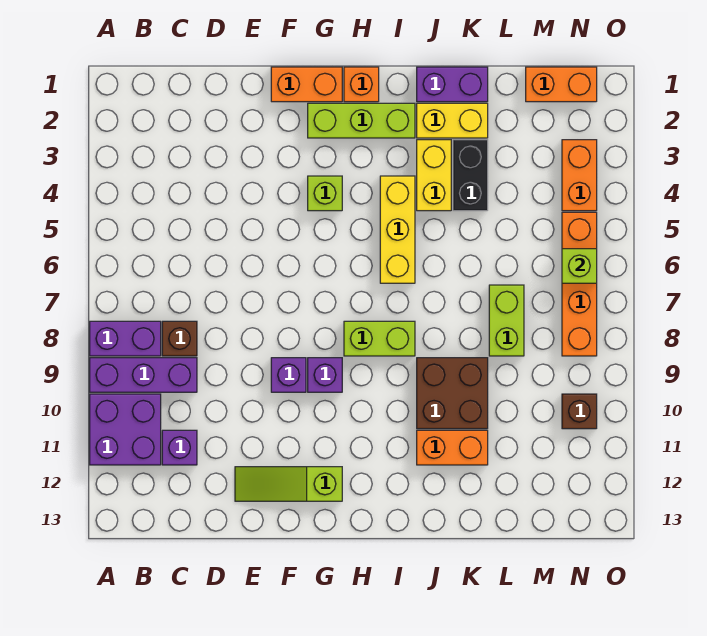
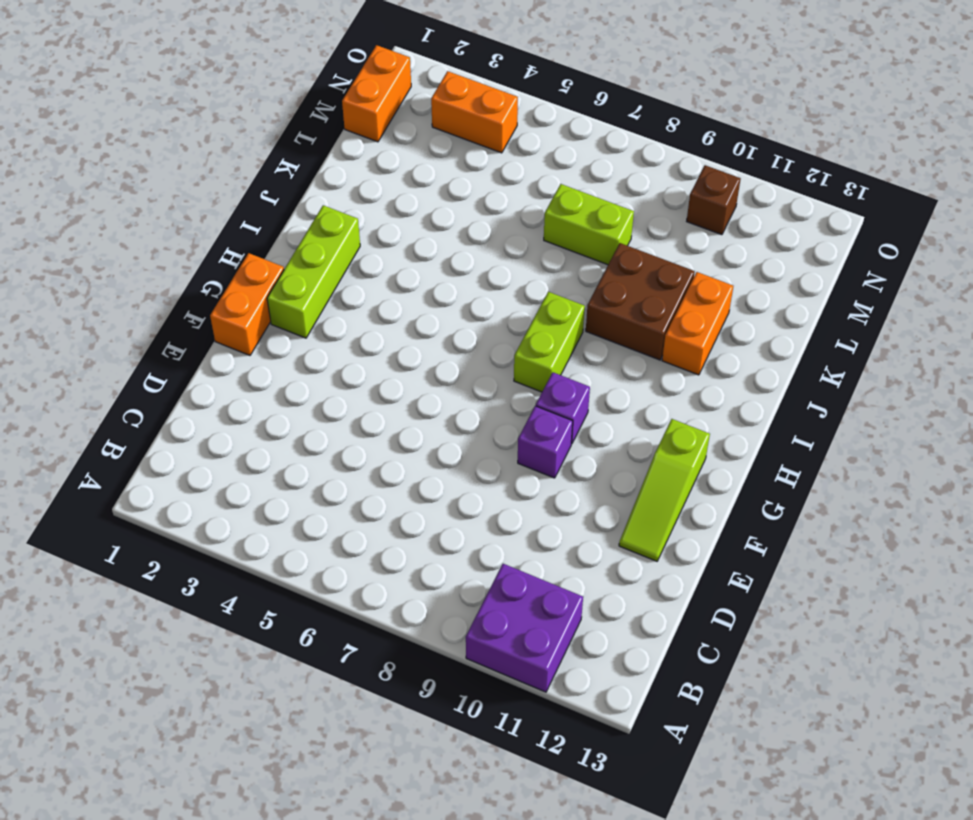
none -> purple brick A8:B8 level 1
none -> purple brick A9:C9 level 1
none -> brown brick C8 level 1

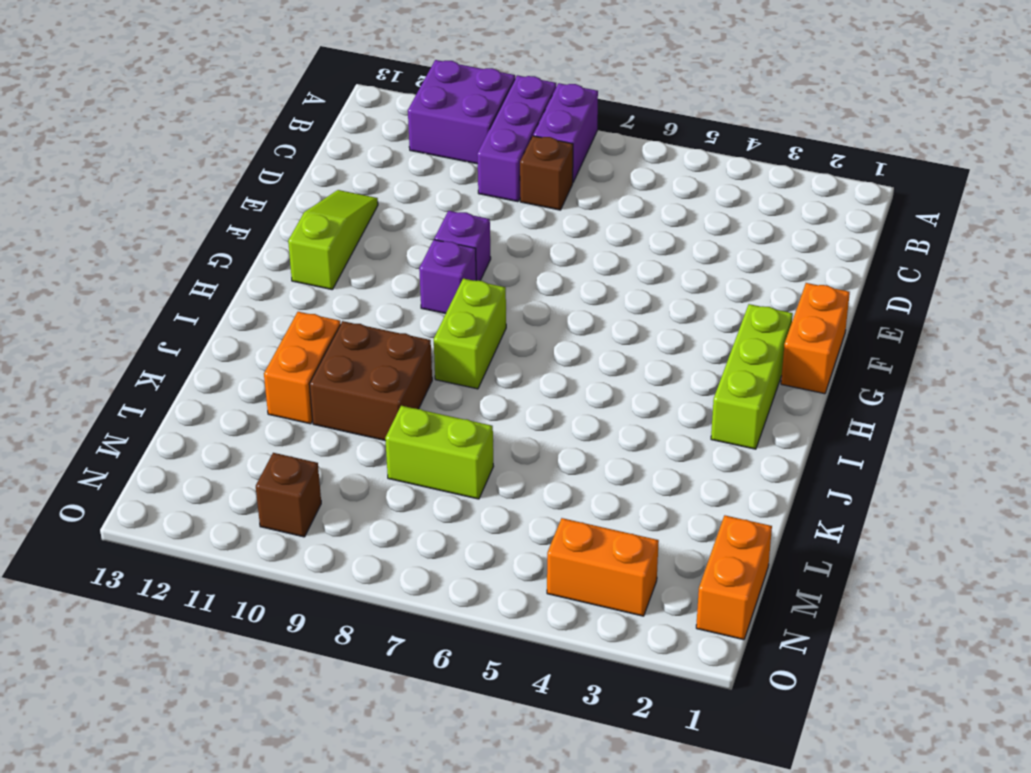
none -> purple brick C11 level 1
none -> lime brick G4 level 1
none -> orange brick H1 level 1

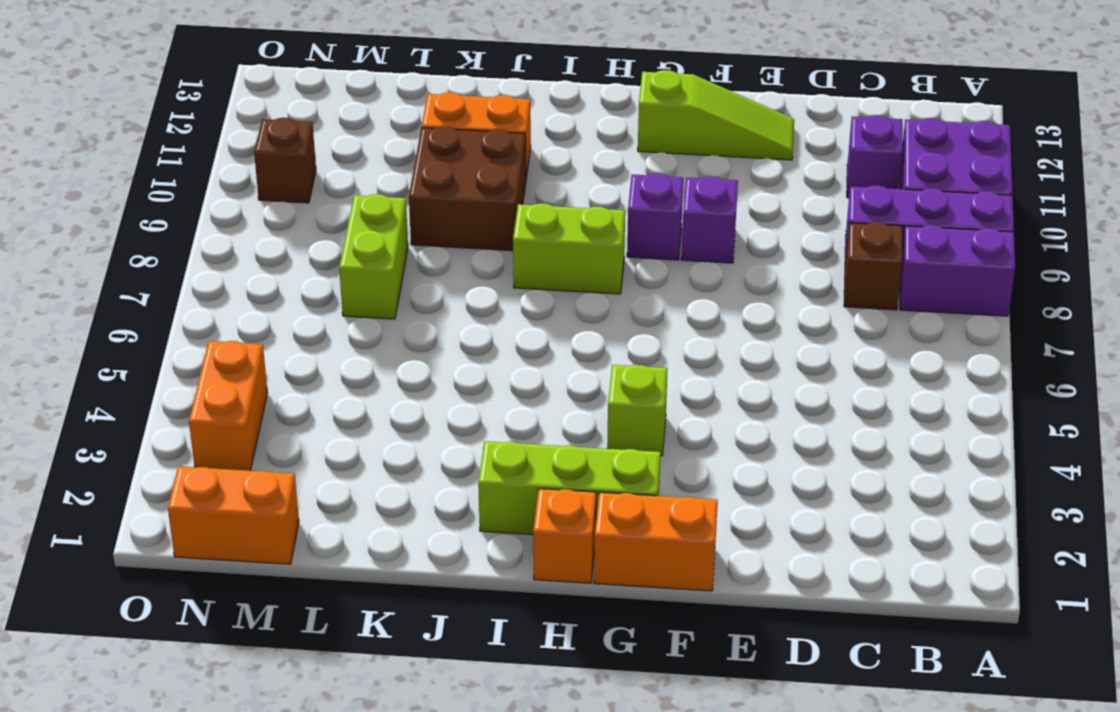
none -> yellow brick I4:I6 level 1
none -> purple brick J1:K1 level 1
none -> yellow brick J2:K2 level 1

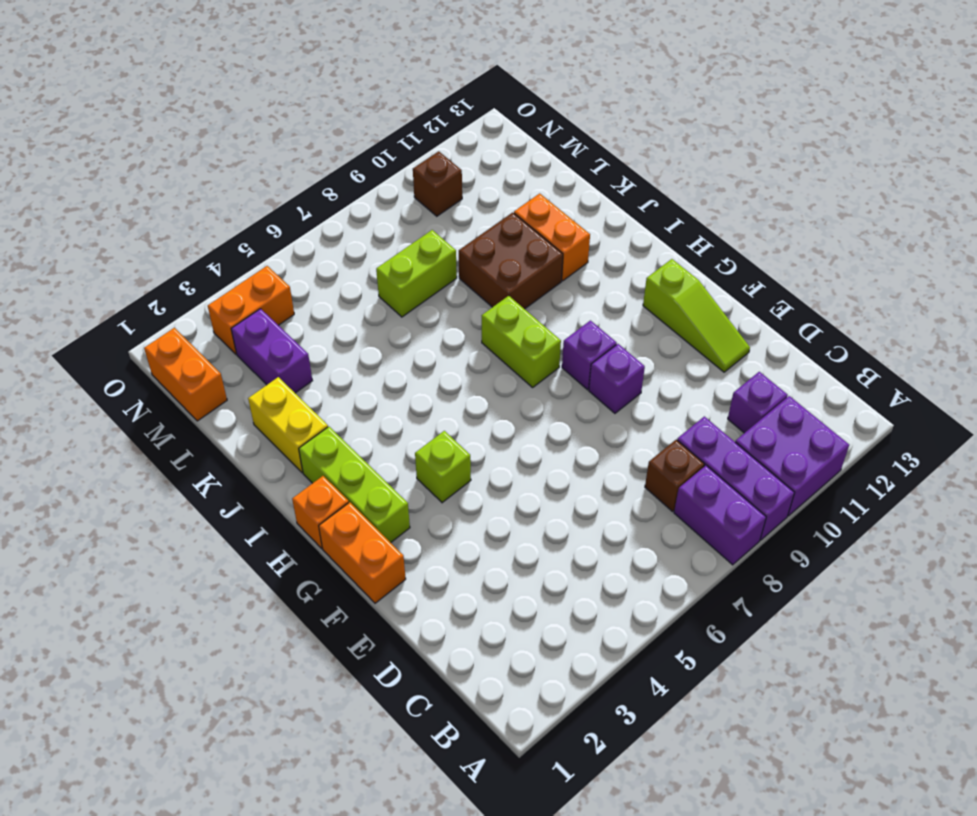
purple brick L3:M3 level 1 -> purple brick J1:K1 level 1
none -> yellow brick I4:I6 level 1
none -> yellow brick J3:J4 level 1
none -> black brick K3:K4 level 1

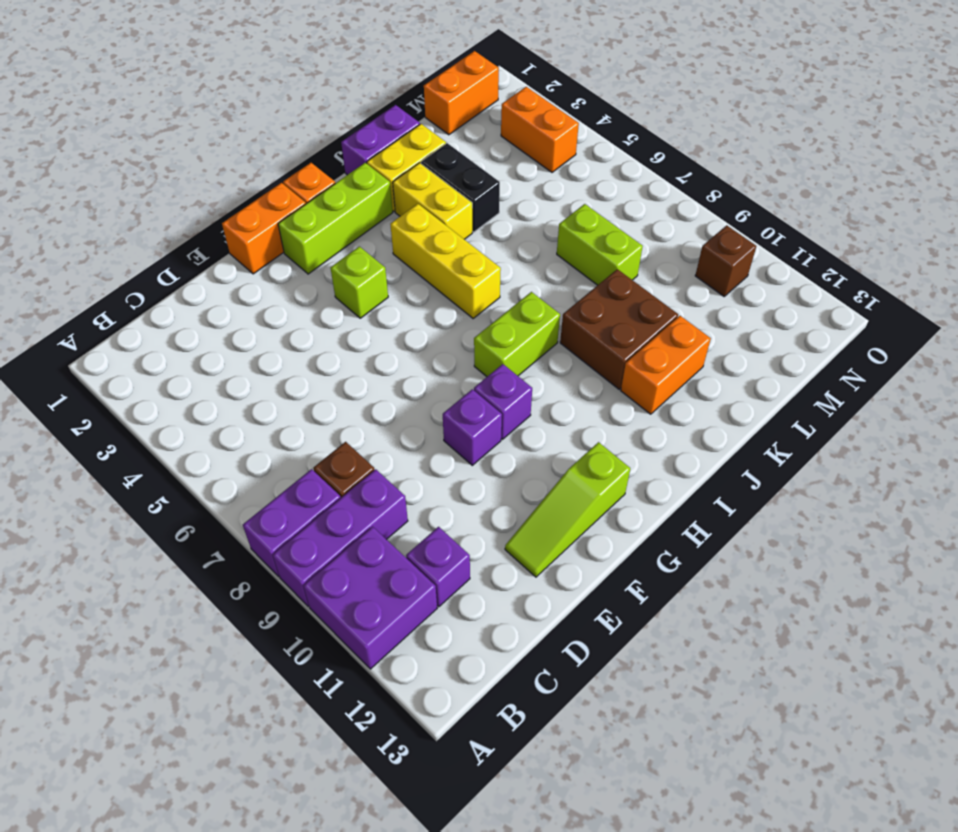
none -> orange brick N5:N8 level 1
none -> lime brick N6 level 2

